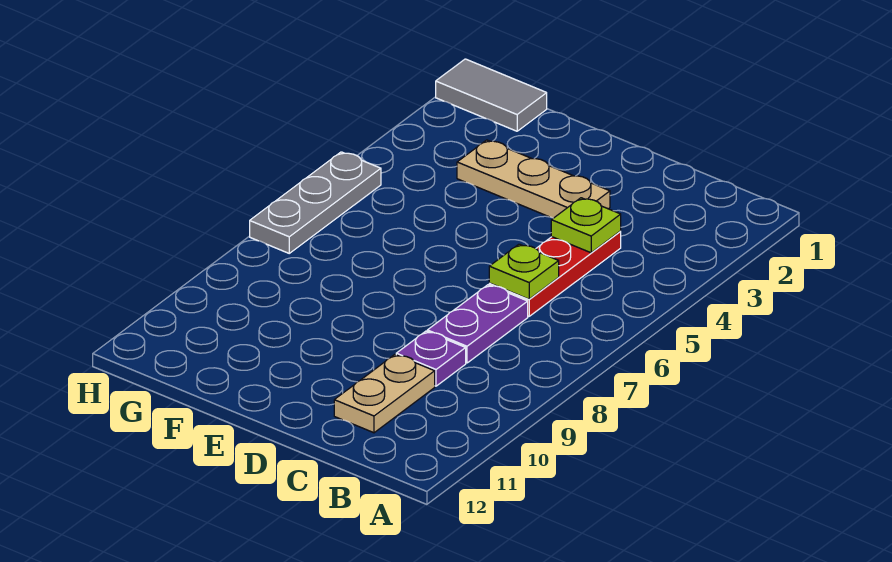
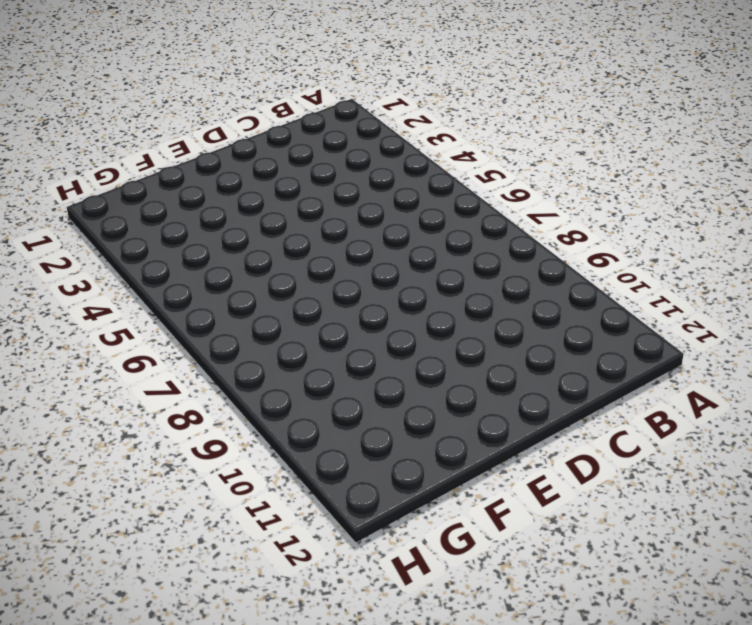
none -> red plate C4:C6 level 1
none -> purple plate C7:C8 level 1

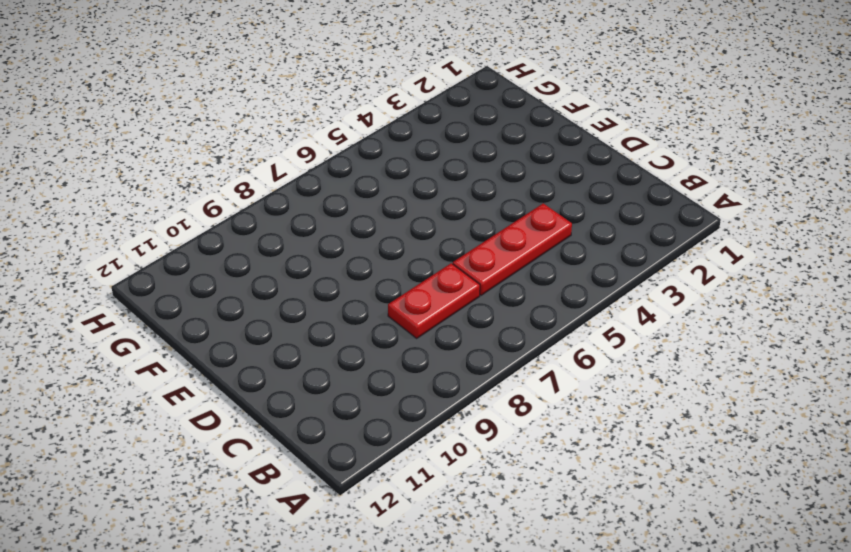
red plate C7:C8 level 1 -> purple plate C7:C8 level 1
none -> purple plate C9 level 1
none -> tan plate C10:C11 level 1

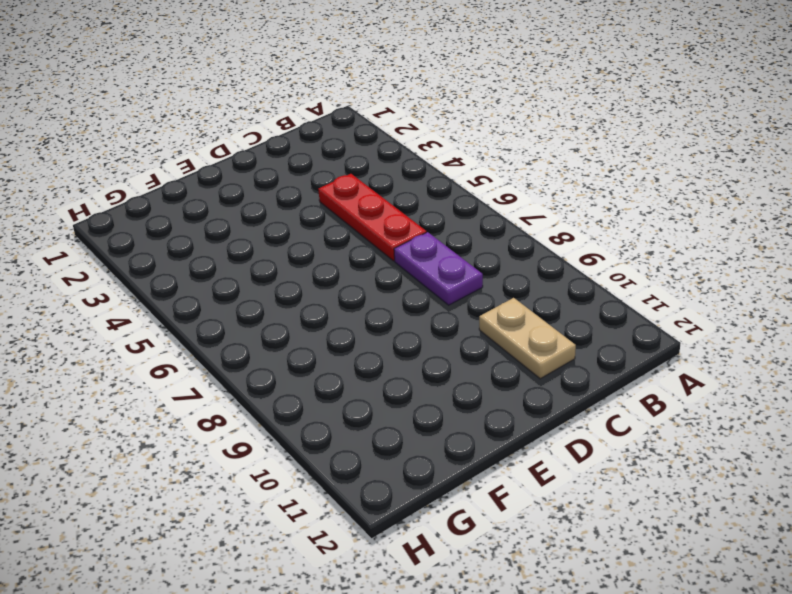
none -> purple plate C9 level 1
none -> tan plate D3:F3 level 1

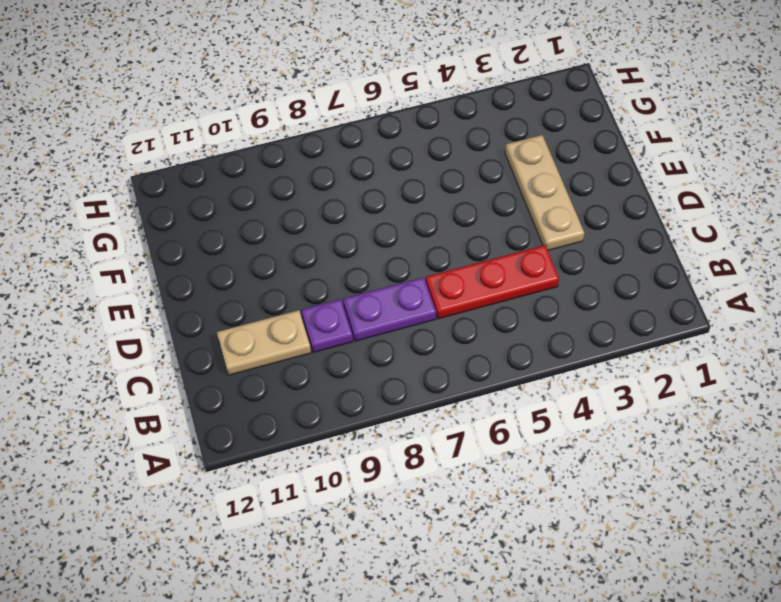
none -> grey tile G1:H1 level 1
none -> grey plate H5:H7 level 1

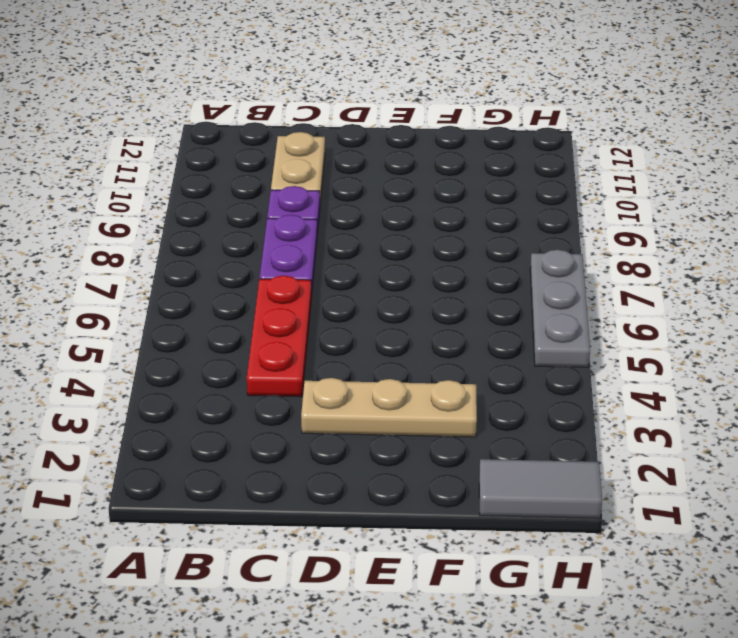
none -> lime plate C4 level 2
none -> lime plate C6 level 2

